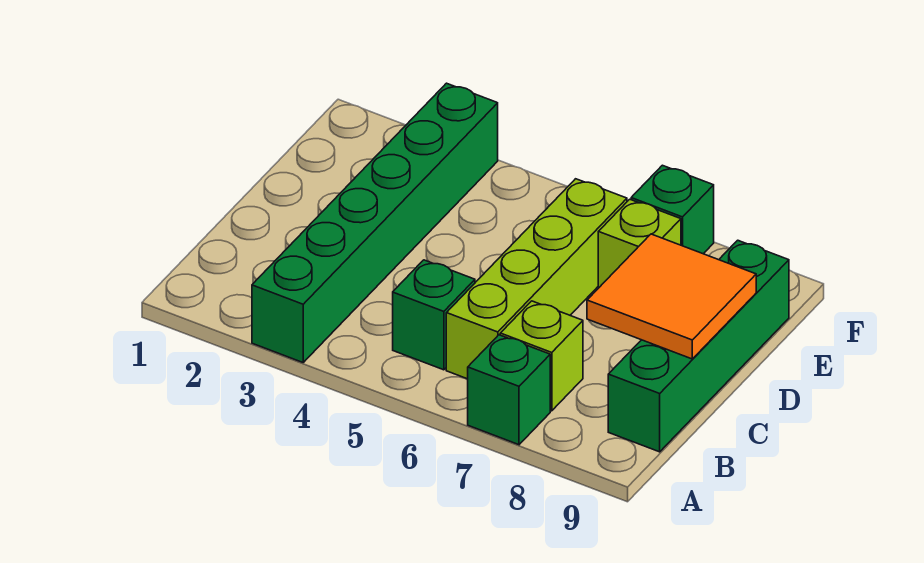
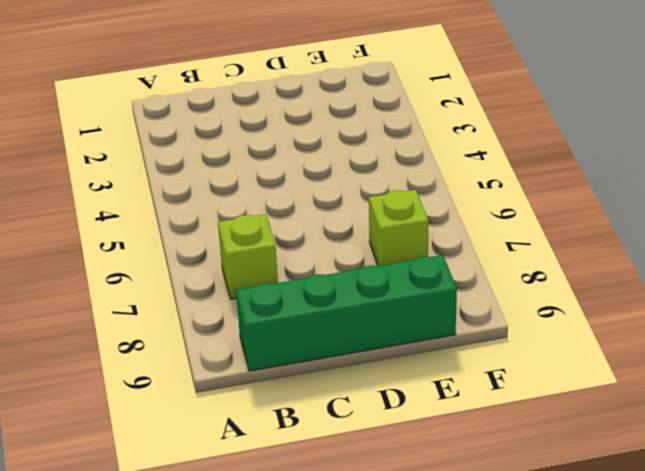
none -> green brick A3:F3 level 1
none -> green brick A7 level 1

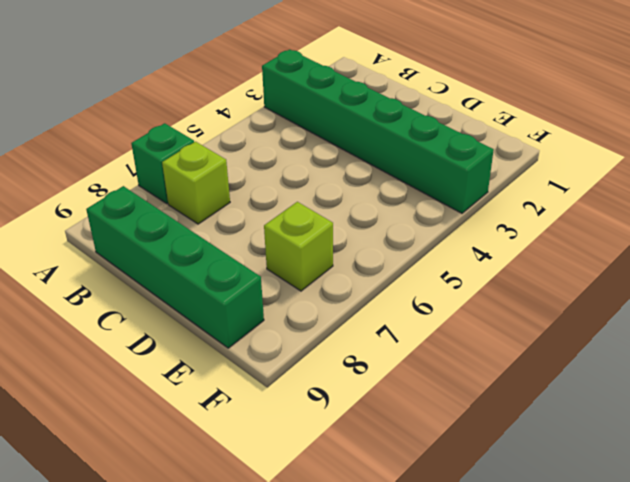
none -> green brick B5 level 1
none -> lime brick B6:E6 level 1

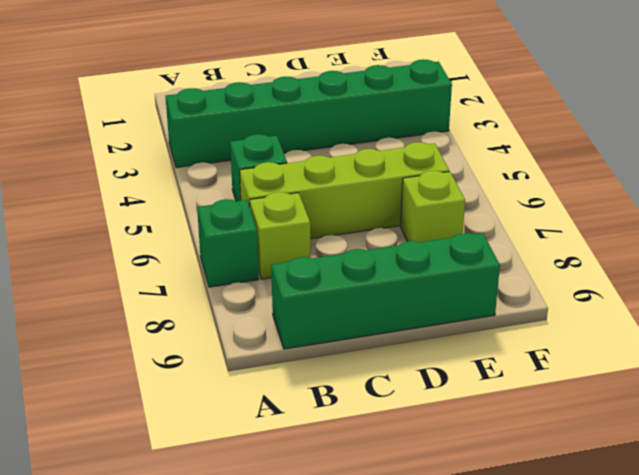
none -> green brick F7 level 1
none -> orange tile C8:D9 level 2

